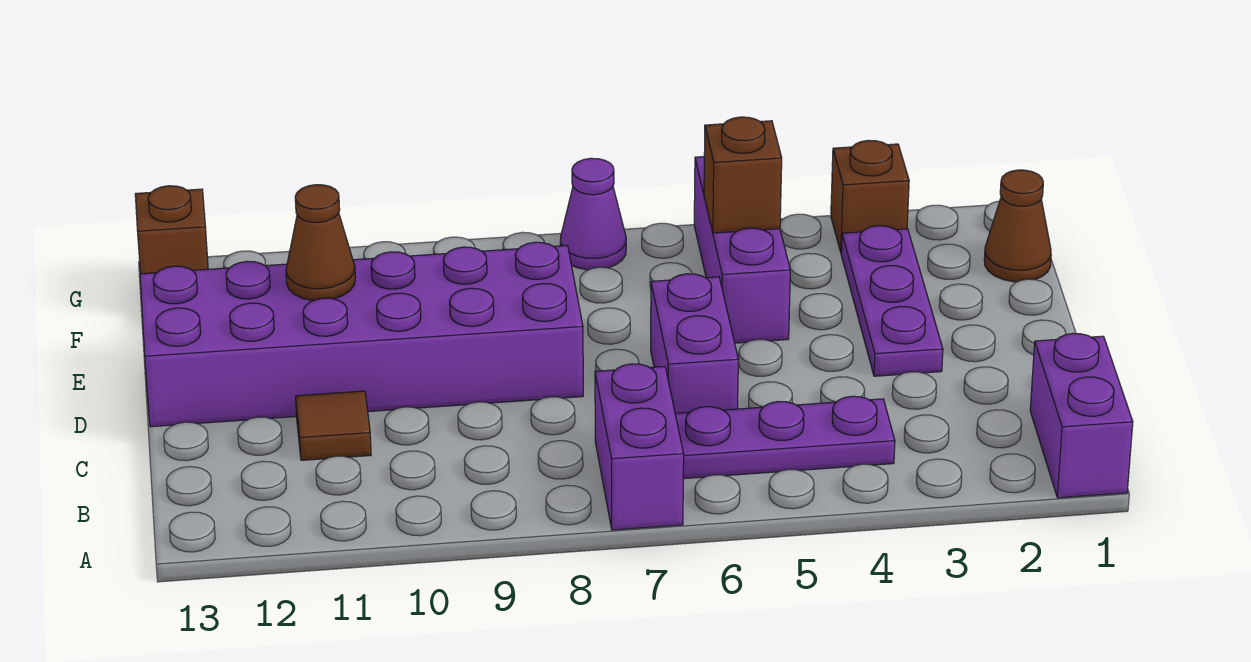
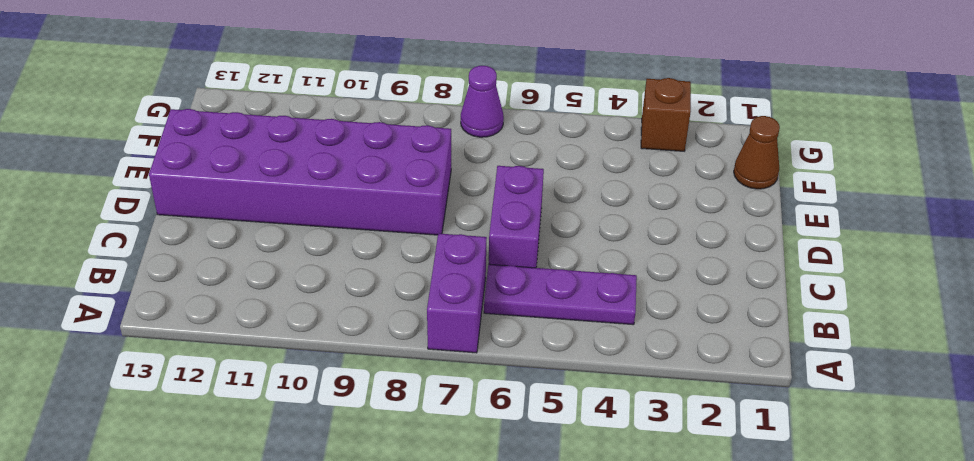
none -> purple brick A1:B1 level 1
none -> brown tile C11 level 1
none -> purple plate D3:F3 level 1

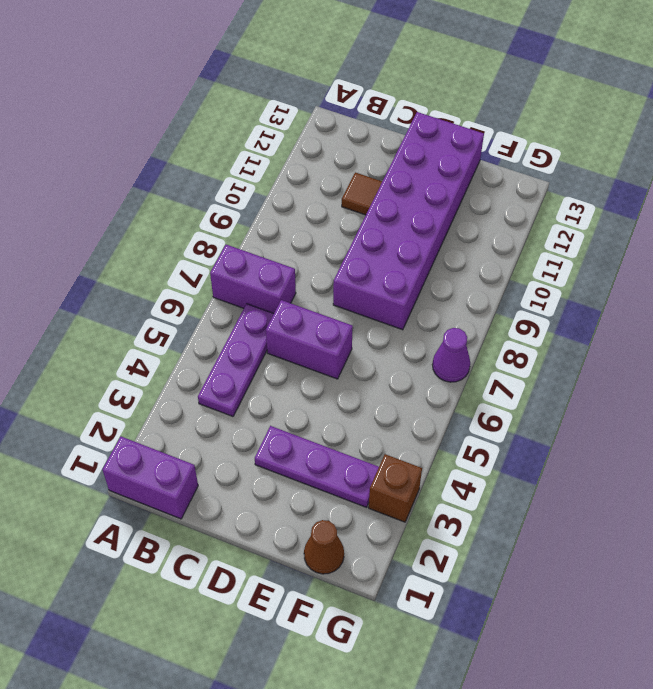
none -> purple brick E5:G5 level 1
none -> brown brick G13 level 1
none -> brown cone E11 level 2

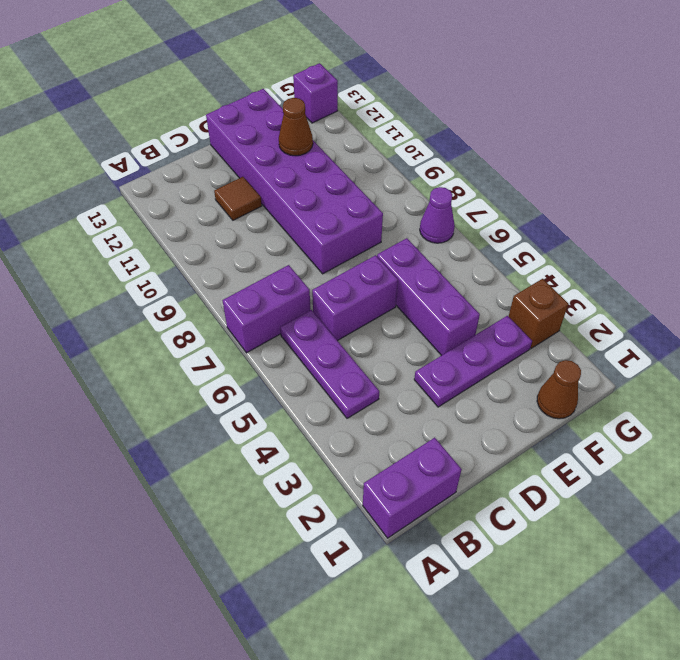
purple brick E4:E6 level 1 -> purple brick E5:G5 level 1
purple brick G13 level 1 -> brown brick G13 level 1
none -> brown brick F5 level 2

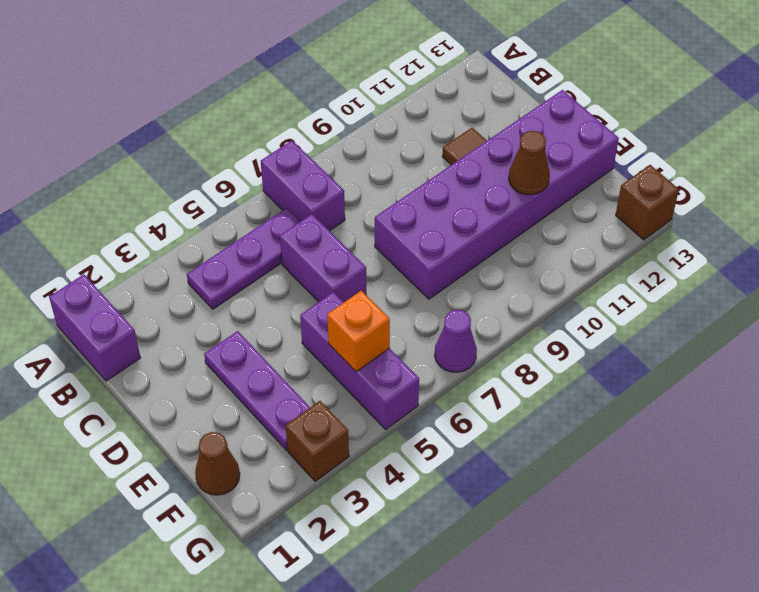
orange brick F5 level 2 -> brown brick F5 level 2

